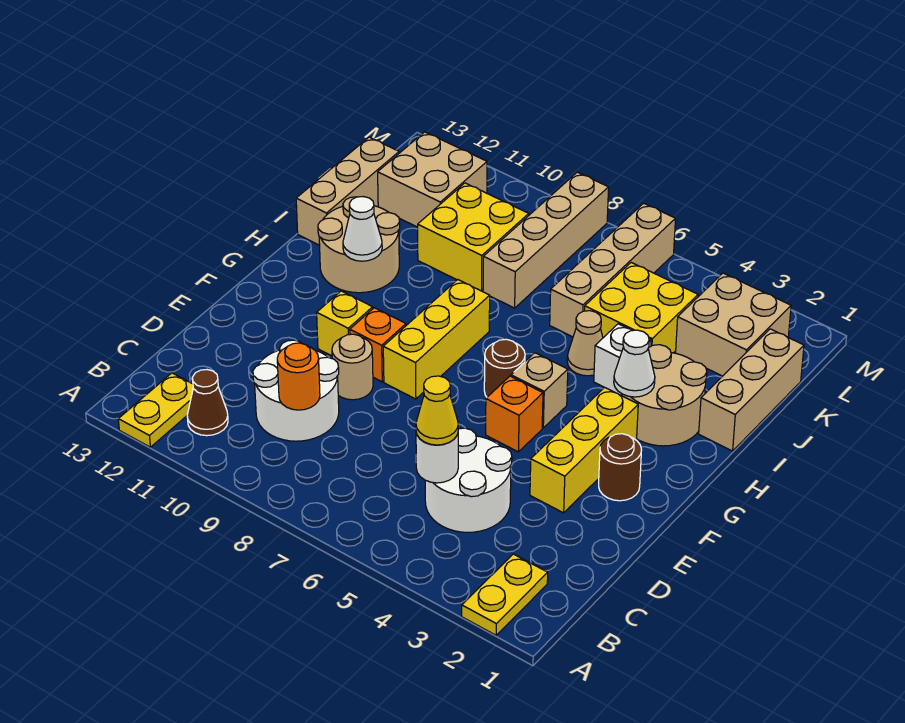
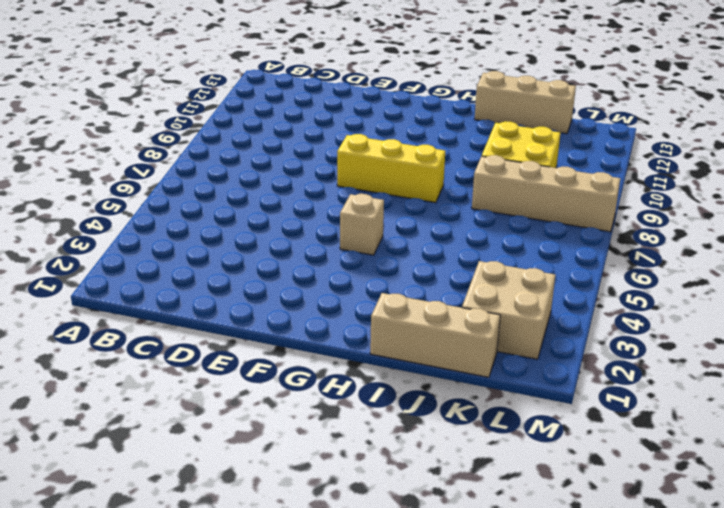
none -> yellow plate A2:B2 level 1
none -> yellow plate A12:B12 level 1
none -> brown cone B11 level 1
none -> white round brick C4:D5 level 1

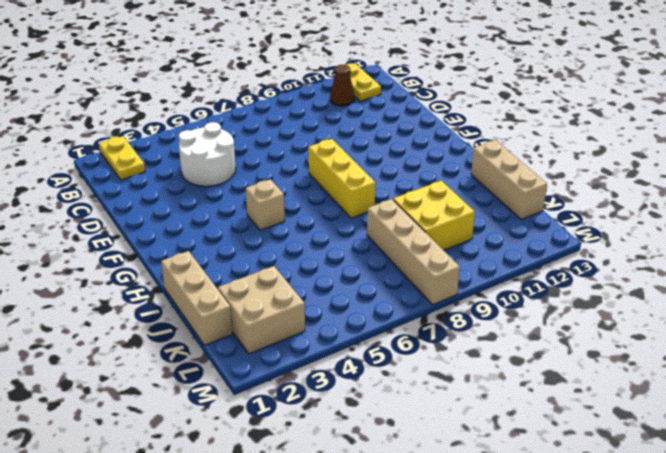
none -> white round brick C9:D10 level 1
none -> yellow brick E3:G3 level 1
none -> tan round brick E9 level 1
none -> brown round brick F2 level 1

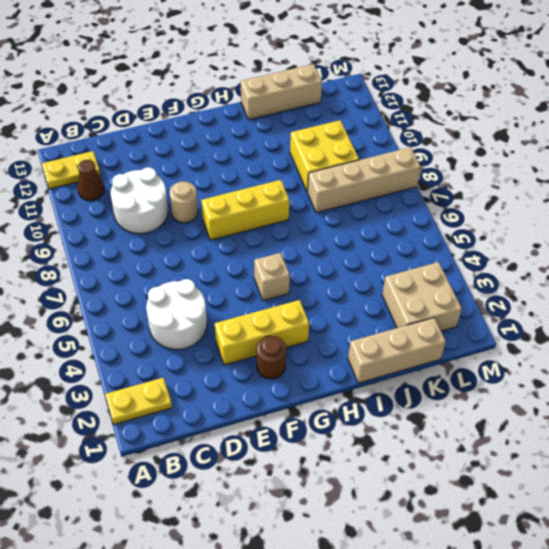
none -> orange brick F5 level 1
none -> orange brick F9 level 1
none -> yellow brick F10 level 1
none -> brown round brick G6 level 1

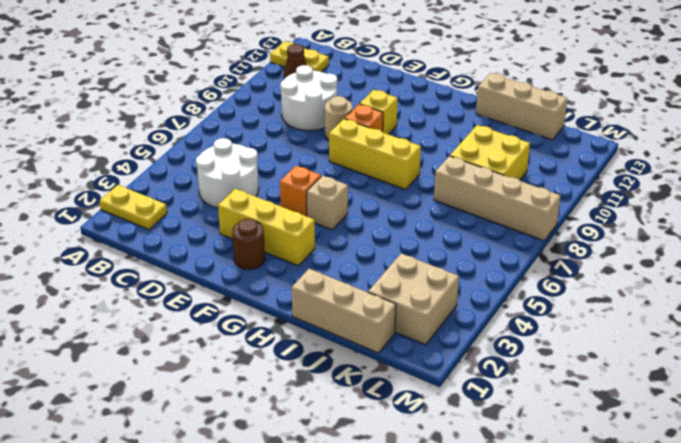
none -> brown round brick G6 level 1
none -> tan round brick H2:I3 level 1
none -> tan round brick H11:I12 level 1
none -> white brick I4 level 1

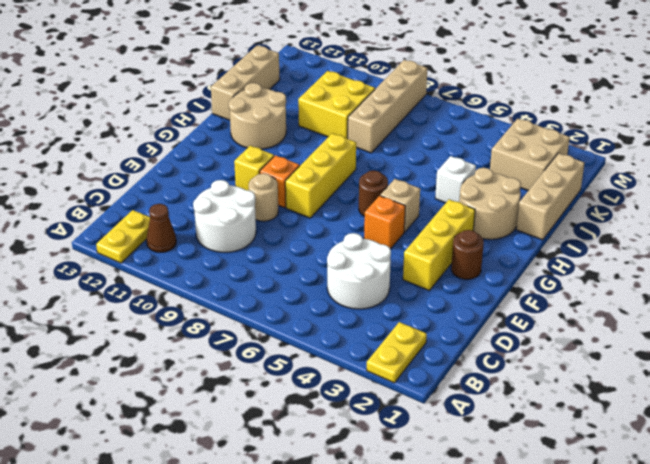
none -> tan cone I5 level 1
none -> yellow brick J4:K5 level 1
none -> tan brick J6:M6 level 1
none -> tan brick K11:L12 level 1

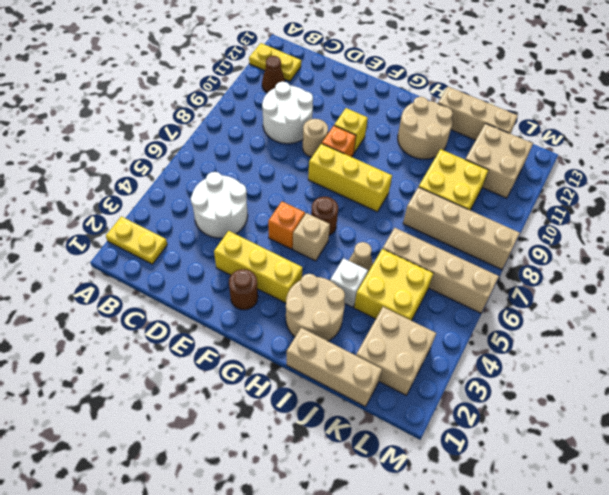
none -> white round brick C5 level 2
none -> orange round brick C9 level 2
none -> white cone H3 level 2
none -> white cone H11 level 2

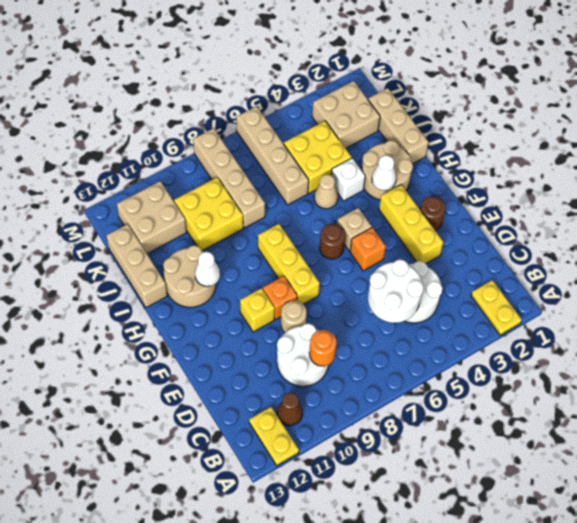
white round brick C5:D6 level 2 -> white round brick C5 level 2
none -> yellow cone C5 level 3

